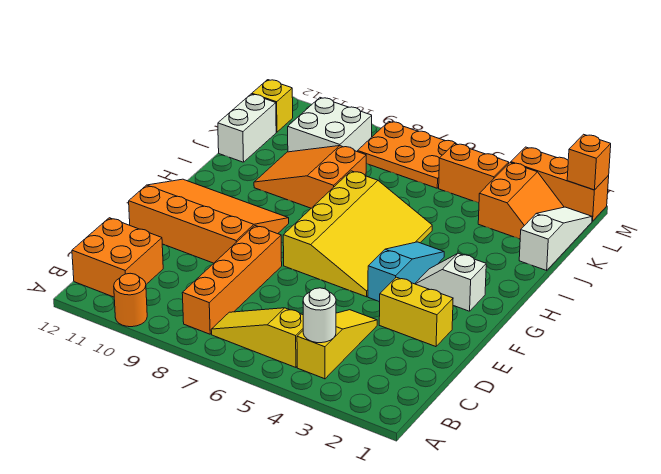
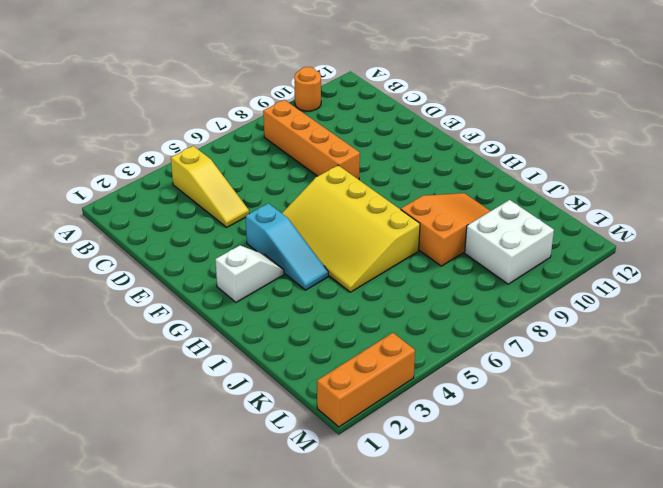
none -> yellow slope B5:B7 level 1 top 5
none -> orange brick B11:C12 level 1
none -> yellow brick E2:E3 level 1

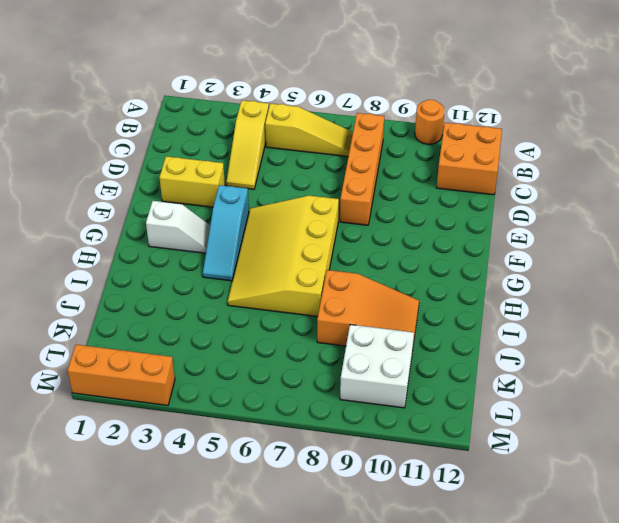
none -> orange slope E9:G12 level 1 top E
none -> white slope J1:L1 level 1 top J
none -> white brick J12:K12 level 1

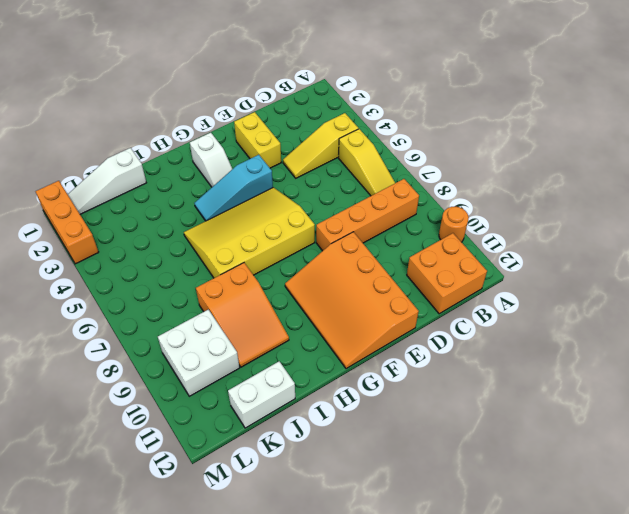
none -> orange slope K2:L3 level 1 top 3
none -> orange brick L4:L5 level 1
none -> orange plate L6:M8 level 1

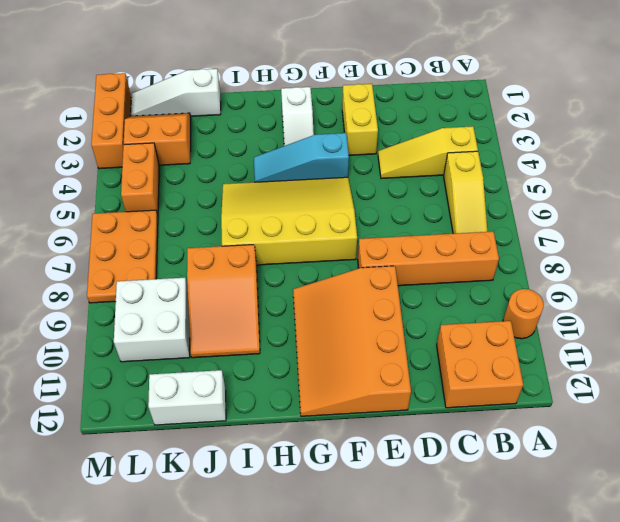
none -> yellow brick L12 level 1
none -> white round brick B4 level 2
none -> orange brick M1 level 2

